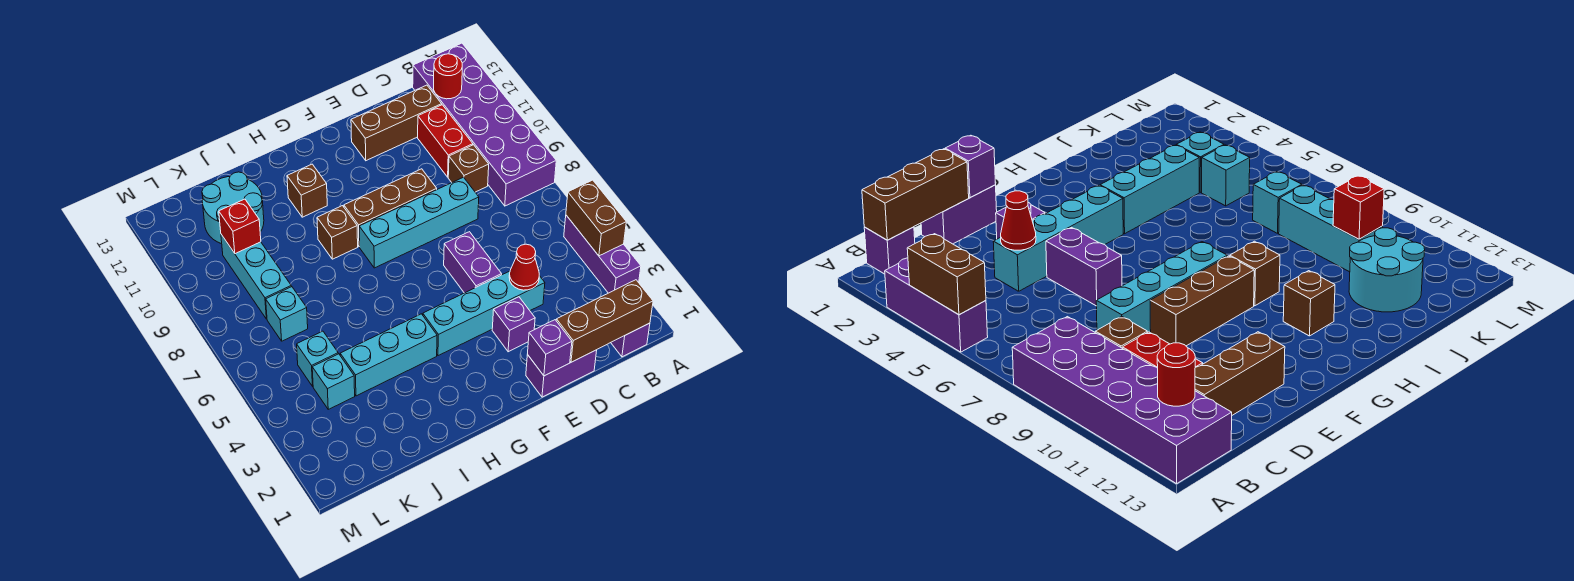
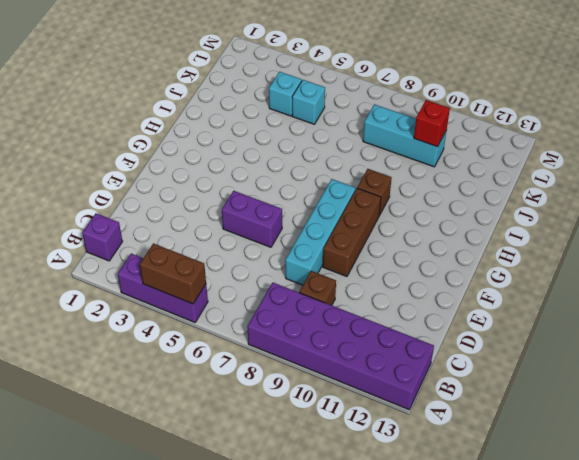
none -> red brick C10:C11 level 1
none -> brown brick C12:E12 level 1
none -> purple brick D1:E1 level 1

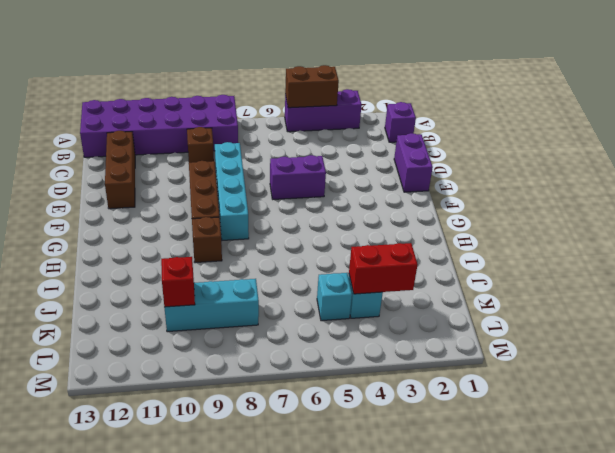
red brick K3:K4 level 2 -> red brick C10:C11 level 1
none -> cyan brick D4:G4 level 1
none -> purple brick E3 level 1
none -> cyan brick H4:J4 level 1

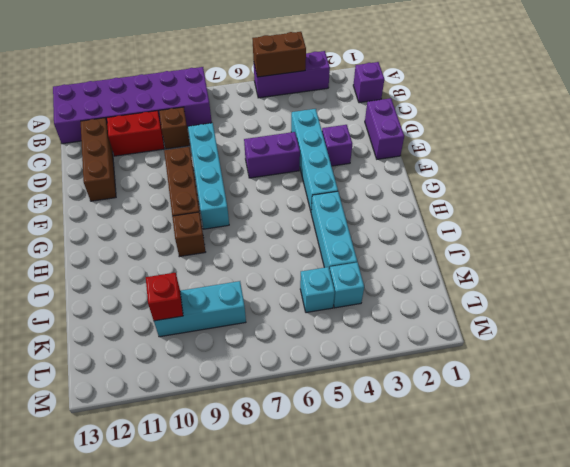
none -> brown brick H11 level 1
none -> cyan round brick J11:K12 level 1
none -> cyan brick K7 level 1

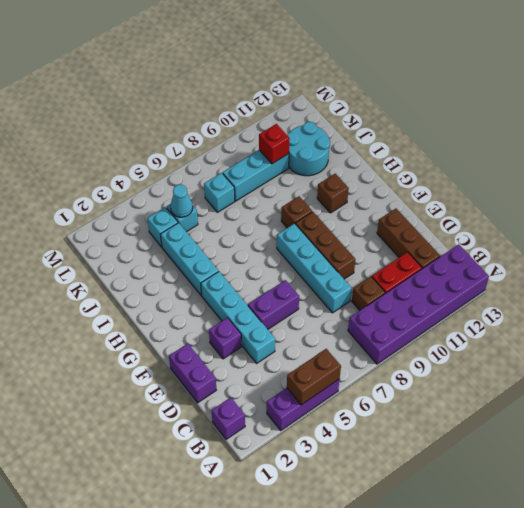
cyan cone K5 level 2 -> none
none -> brown brick B1:D1 level 2
none -> red round brick B12 level 2
none -> red cone D4 level 2

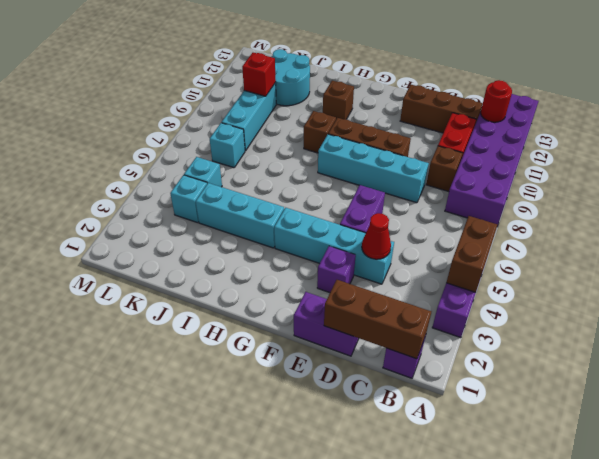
none -> purple brick E1 level 2

